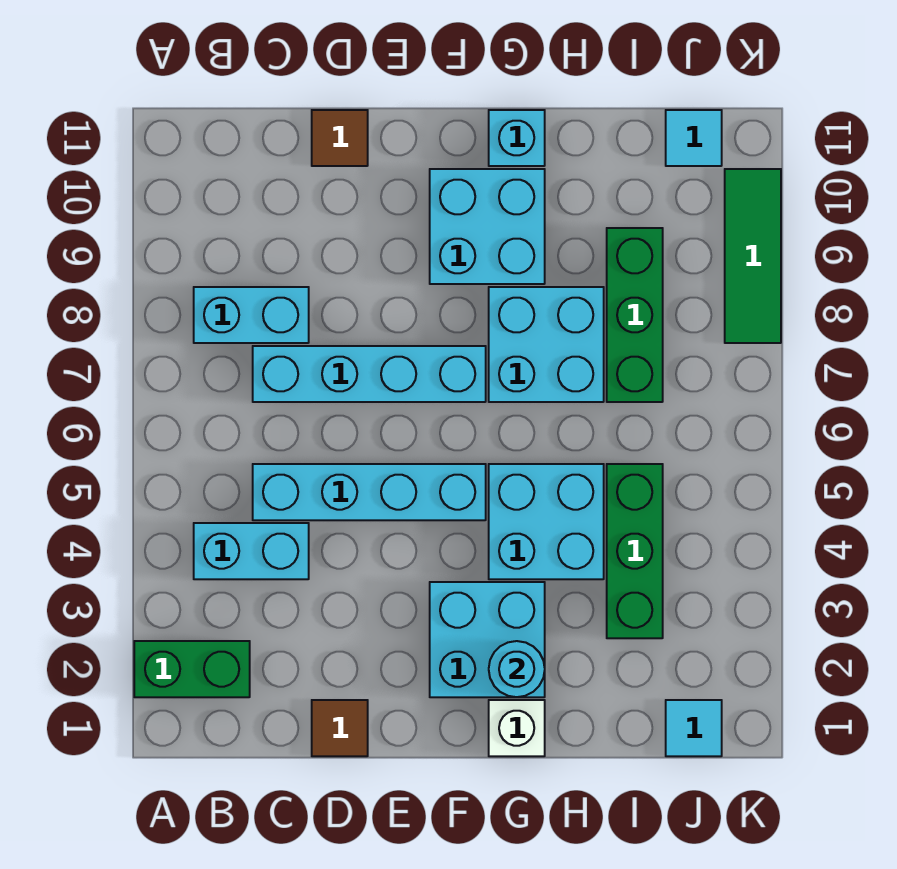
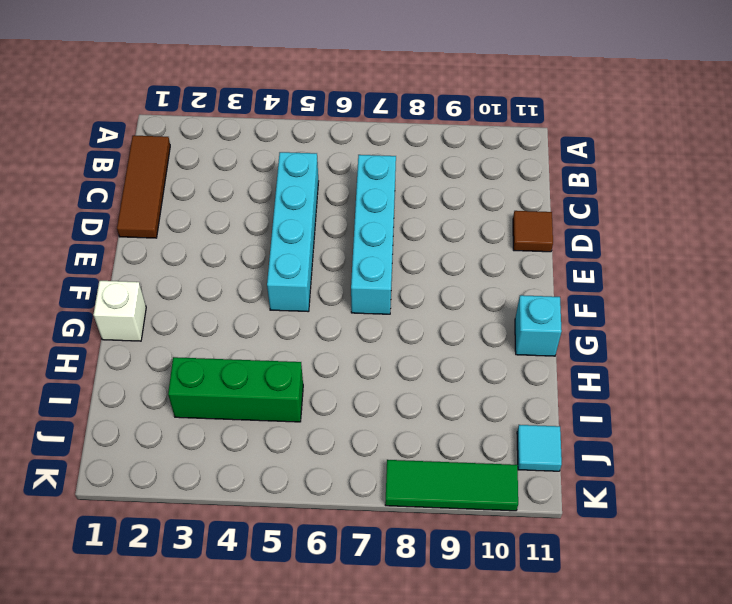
brown tile B1:D1 level 1 -> brown tile D1 level 1
none -> green brick A2:B2 level 1
none -> cyan brick B4:C4 level 1
none -> cyan brick B8:C8 level 1

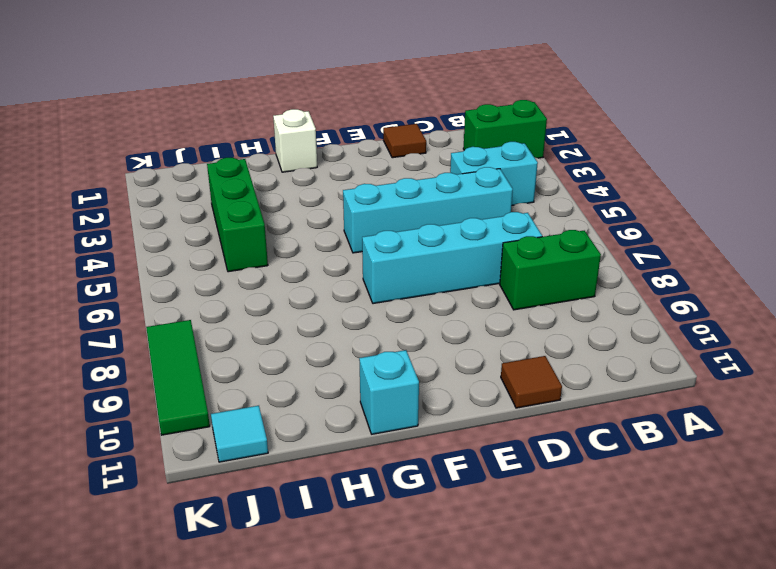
green brick B8:C8 level 1 -> cyan brick B8:C8 level 1
none -> cyan brick F2:G3 level 1
none -> cyan brick F9:G10 level 1
none -> cyan brick G4:H5 level 1

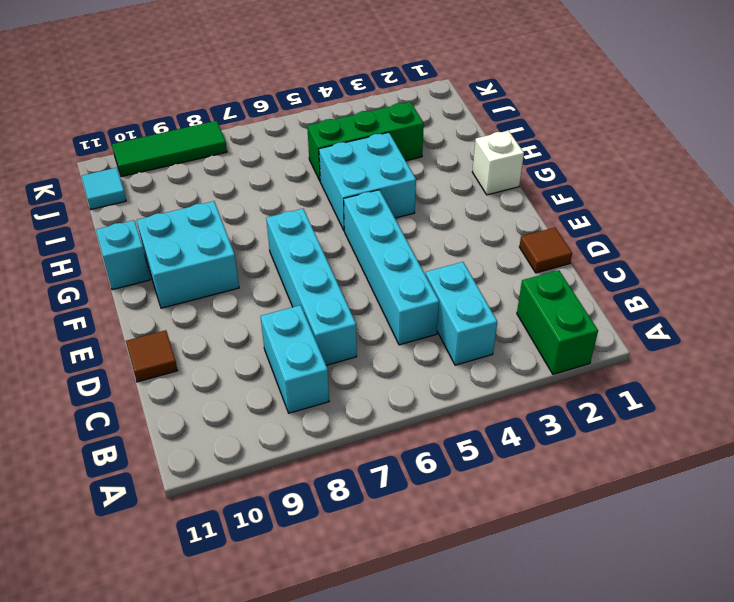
none -> cyan brick F2:G3 level 1
none -> cyan brick G7:H8 level 1
none -> green brick I7:I9 level 1

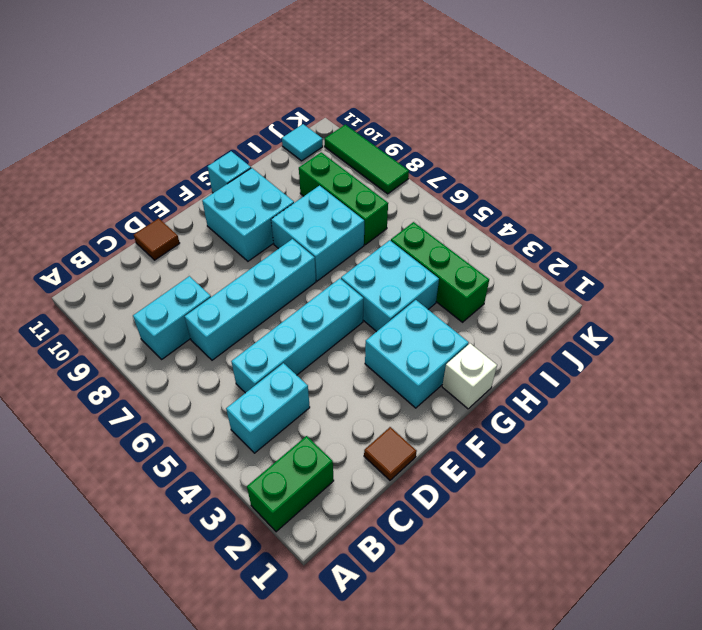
none -> cyan tile J1 level 1
none -> cyan round brick G2 level 2

